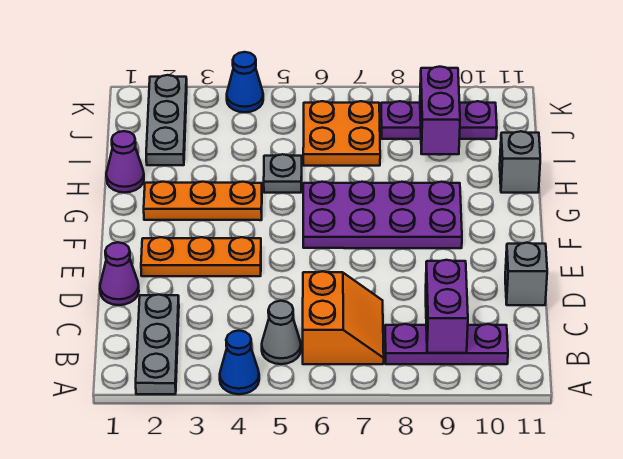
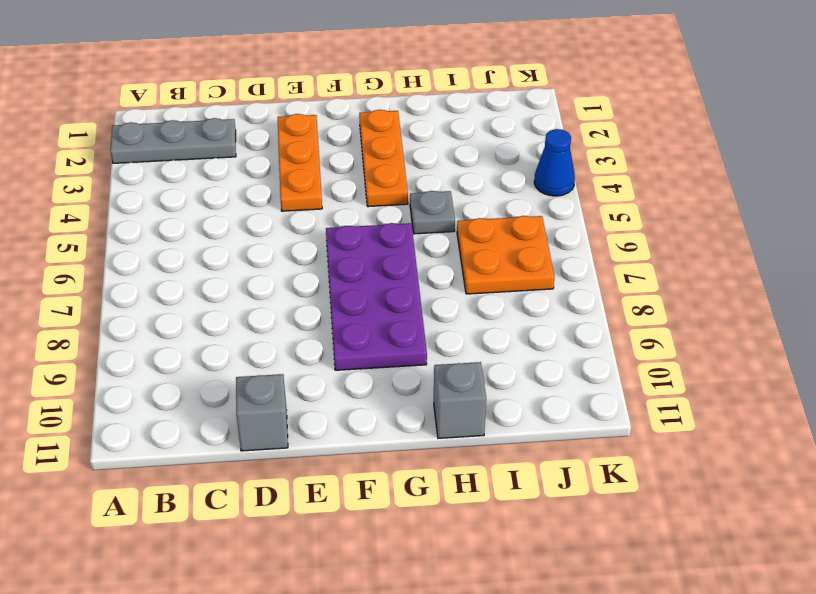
none -> blue cone A4 level 1
none -> grey cone B5 level 1
none -> orange slope B6:C7 level 1 top 6

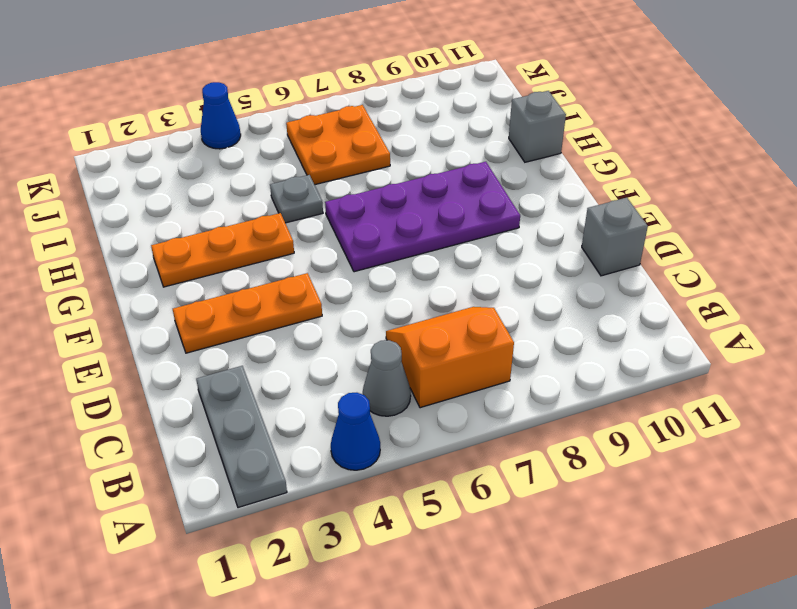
orange slope B6:C7 level 1 top B -> orange slope B6:C7 level 1 top 6
none -> purple plate B8:B10 level 1
none -> purple cone D1 level 1
none -> purple cone H1 level 1

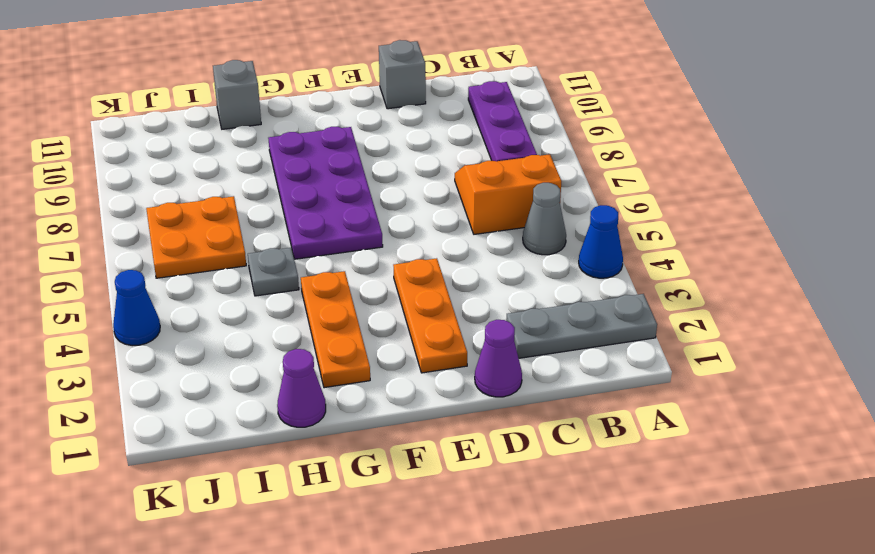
none -> grey plate I2:K2 level 1
none -> purple plate J8:J10 level 1
none -> purple brick B9:C9 level 2

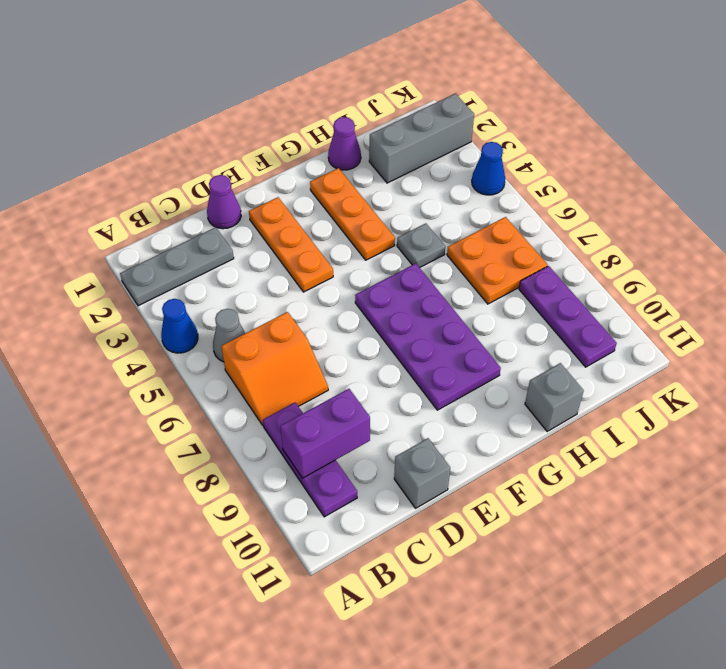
grey brick I2:K2 level 1 -> grey plate I2:K2 level 1
none -> purple brick I9:J9 level 2

